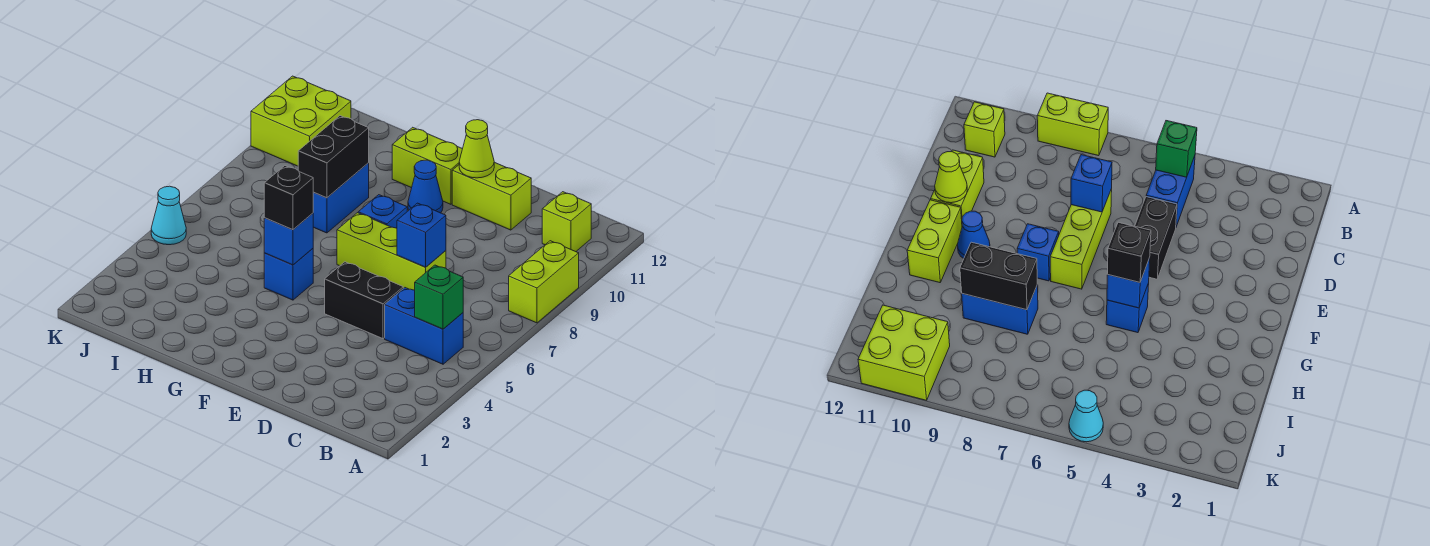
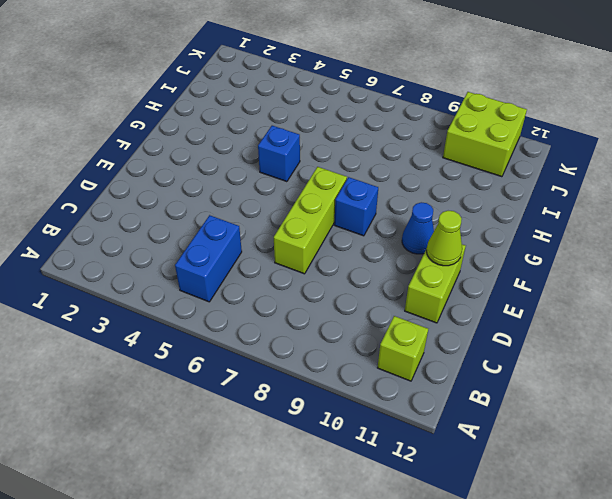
none -> lime brick A8:A9 level 1
none -> black brick D5:E5 level 1
none -> lime brick F11:G11 level 1

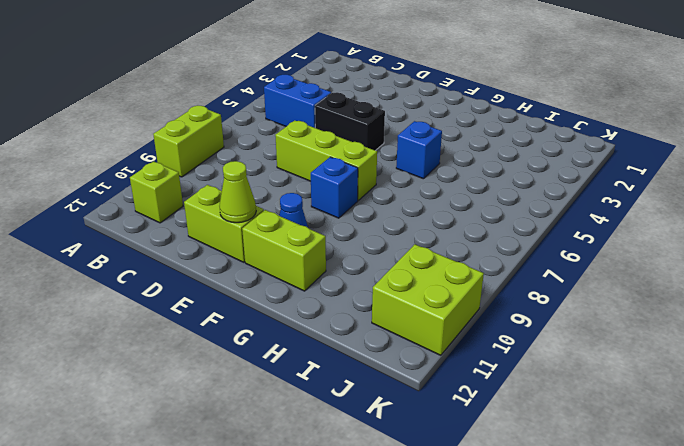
none -> blue brick H8:H9 level 1
none -> cyan cone K5 level 1
none -> green brick B5 level 2

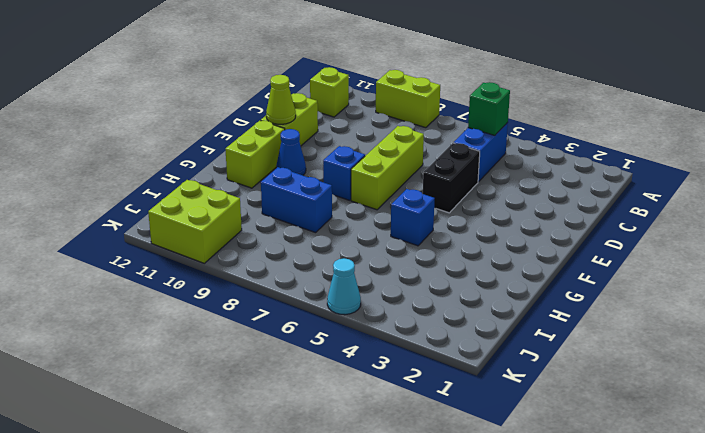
none -> blue brick D7 level 2
none -> blue brick G5 level 2
none -> black brick H8:H9 level 2

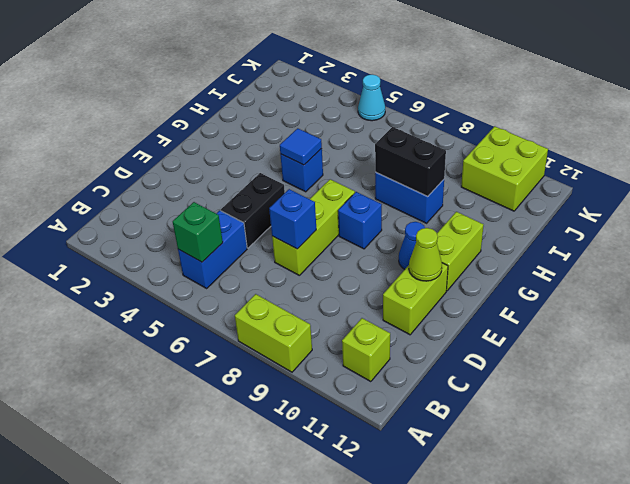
blue tile G5 level 2 -> blue brick G5 level 2
none -> black brick G5 level 3

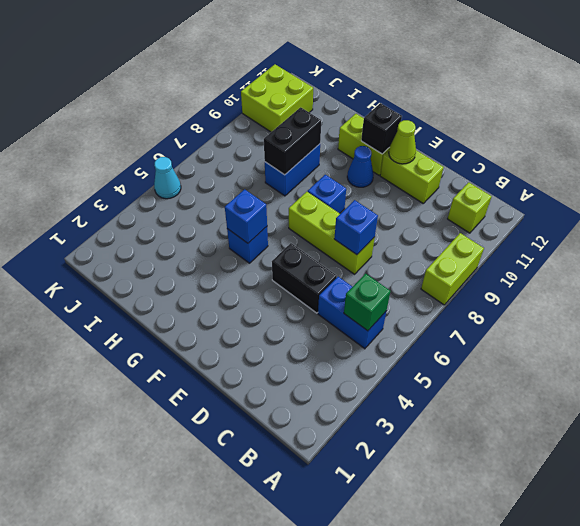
black brick F11 level 2 -> black brick G5 level 3

